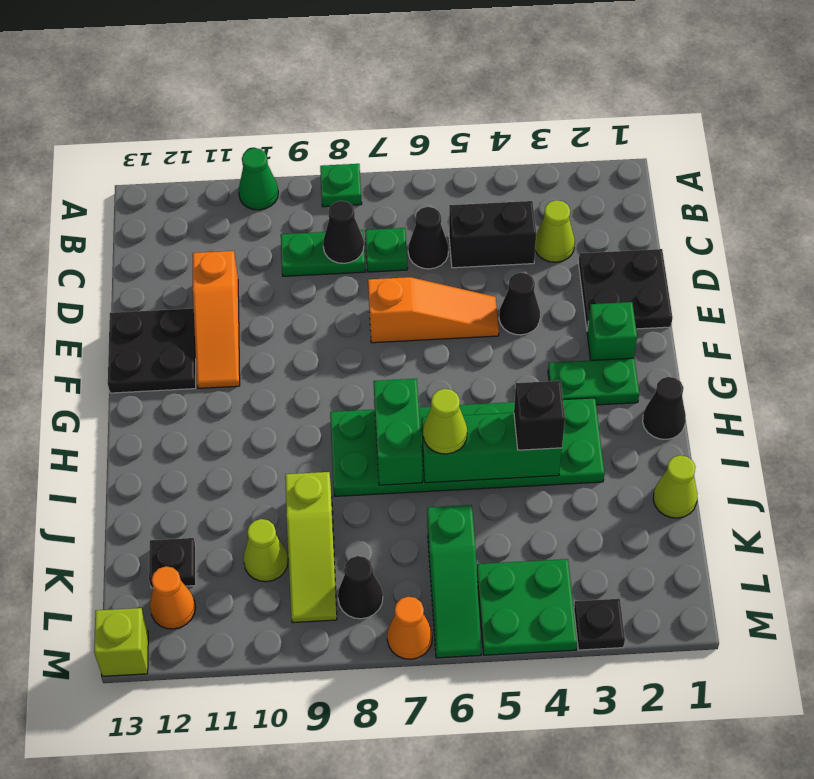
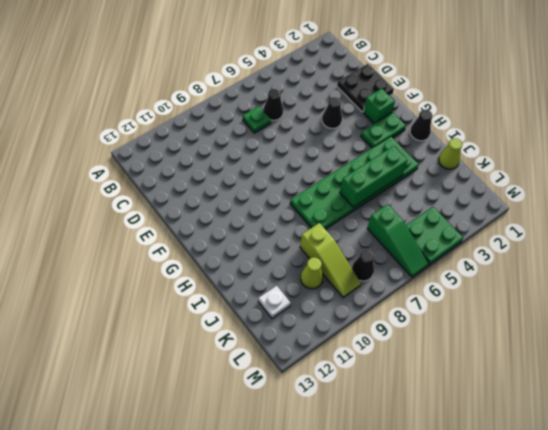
white plate K12 level 1 -> black plate K12 level 1
none -> green plate A8 level 1
none -> green cone A10 level 1
none -> lime cone C3 level 1
none -> black brick C4:C5 level 1

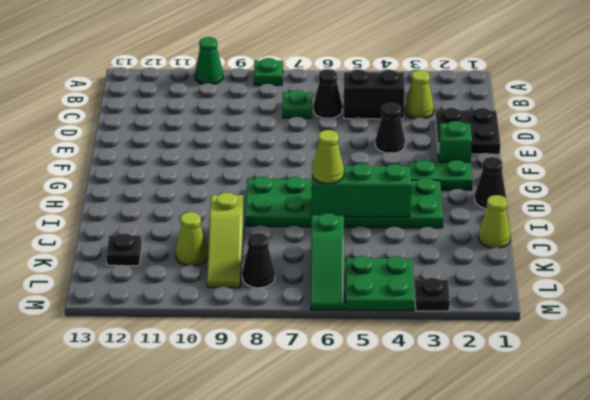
none -> green plate C8:C9 level 1
none -> orange slope D11:F11 level 1 top D
none -> orange slope E5:E7 level 1 top 7
none -> black plate E12:F13 level 1

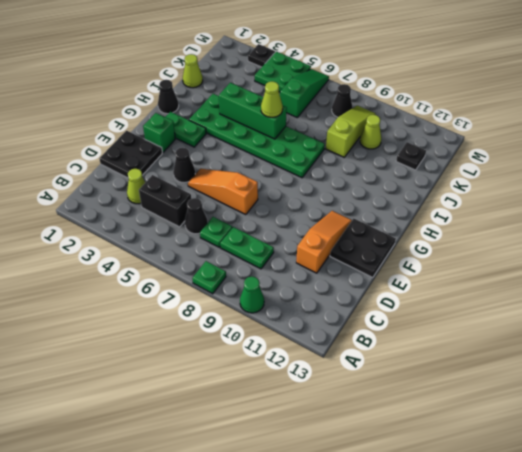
none -> orange cone L12 level 1
none -> orange cone M7 level 1
none -> lime brick M13 level 1
none -> black cone C8 level 2

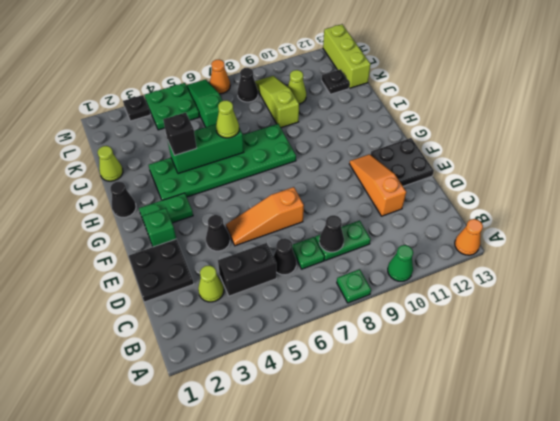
orange cone A13 level 1 -> orange cone L12 level 1
lime brick K13:M13 level 1 -> lime brick M13 level 1
none -> green brick H7:I7 level 2

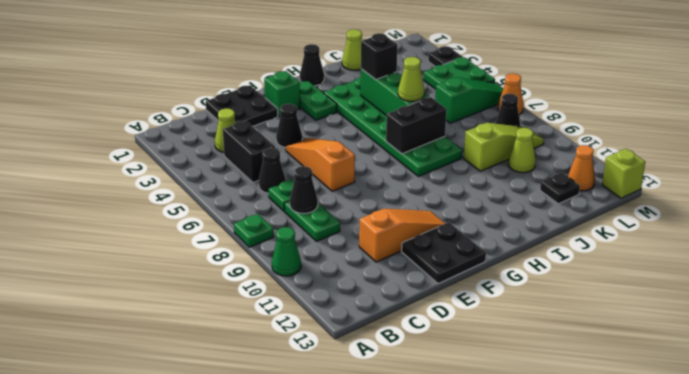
black brick H7:I7 level 2 -> green brick H7:I7 level 2

